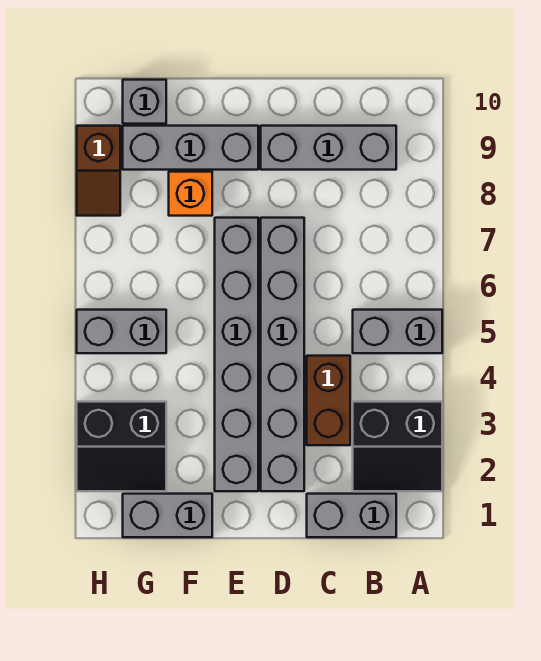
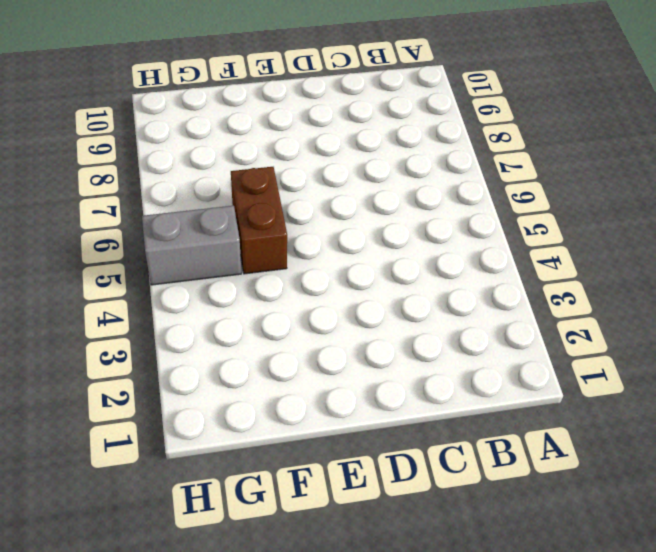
brown brick F5:F6 level 1 -> brown brick C3:C4 level 1
none -> black slope A2:B3 level 1 top 3
none -> grey brick A5:B5 level 1
none -> grey brick B1:C1 level 1

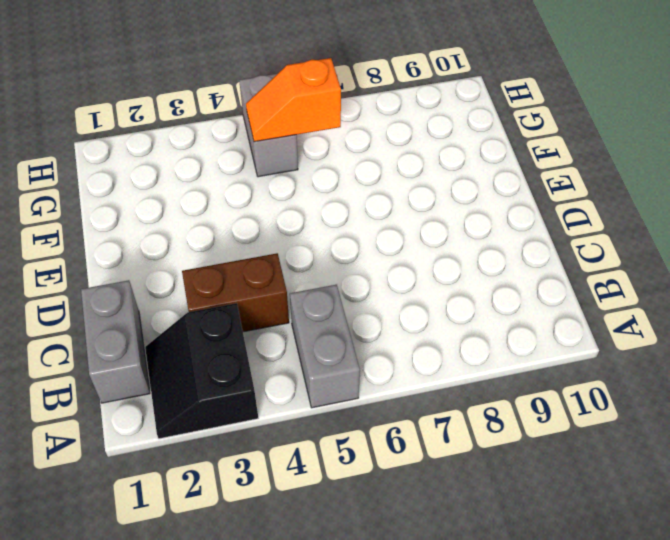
orange slope G5:G6 level 2 top 6 -> none
none -> grey brick B9:D9 level 1
none -> grey brick D2:D7 level 1
none -> grey brick E2:E7 level 1

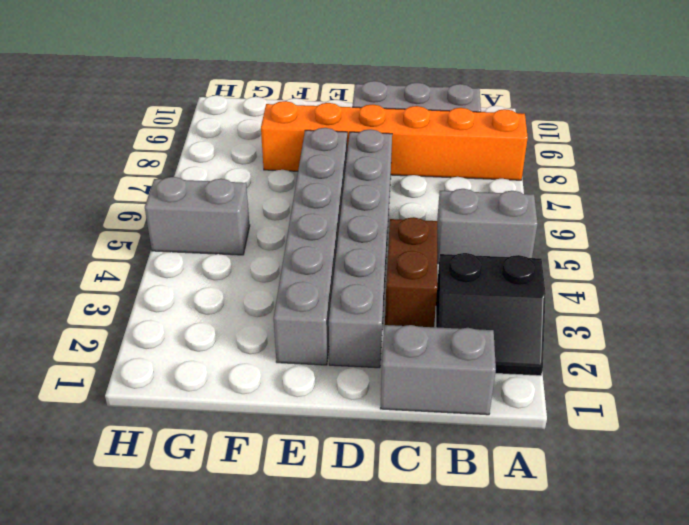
orange brick A8:F8 level 1 -> orange brick F8 level 1
none -> grey brick E9:G9 level 1
none -> grey brick F1:G1 level 1
none -> black slope G2:H3 level 1 top 3

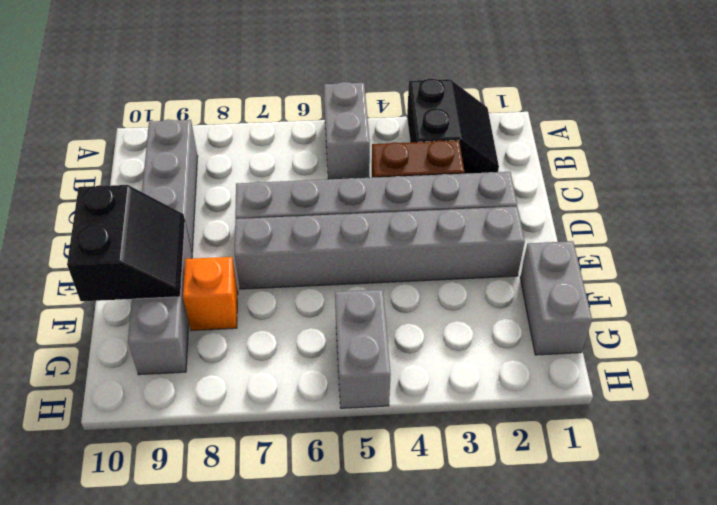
black slope E9:F10 level 2 top 10 -> black slope G2:H3 level 1 top 3
none -> grey brick B1:C1 level 1
none -> grey brick G10 level 1
none -> brown slope H8:H9 level 1 top 9

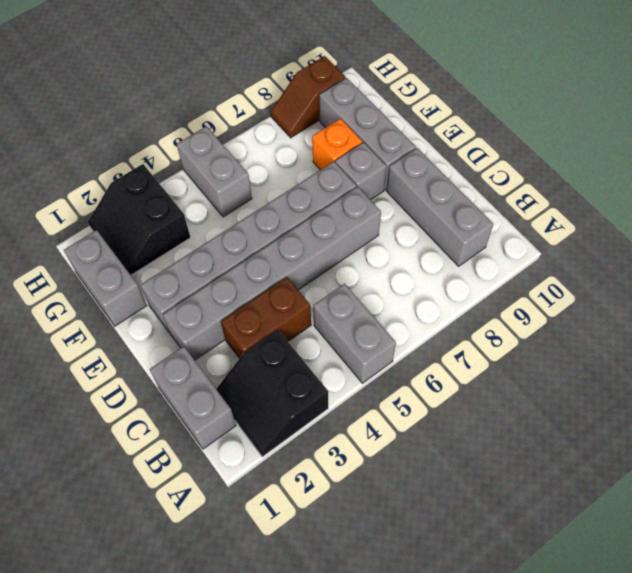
grey brick E8 level 1 -> grey brick G10 level 1

